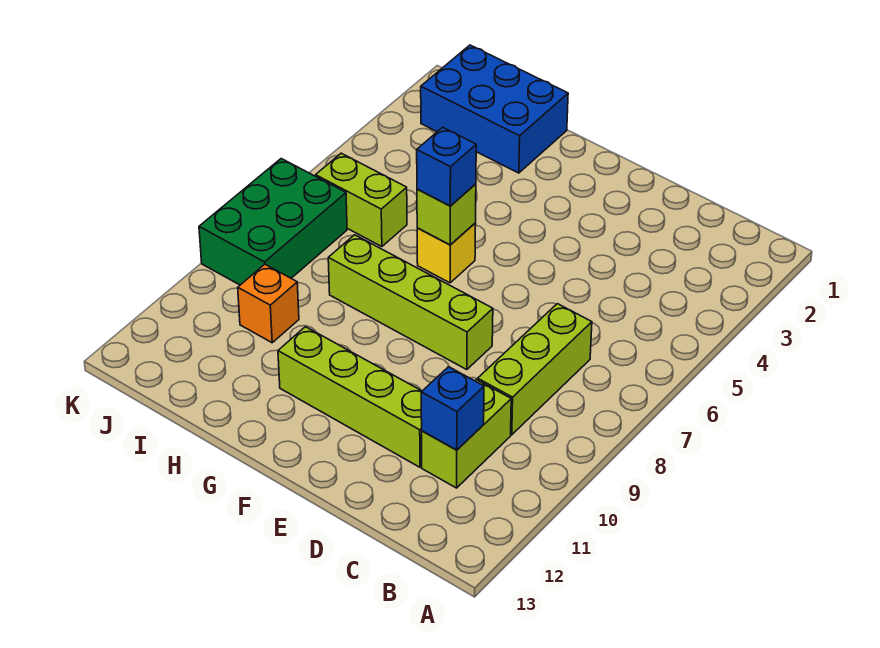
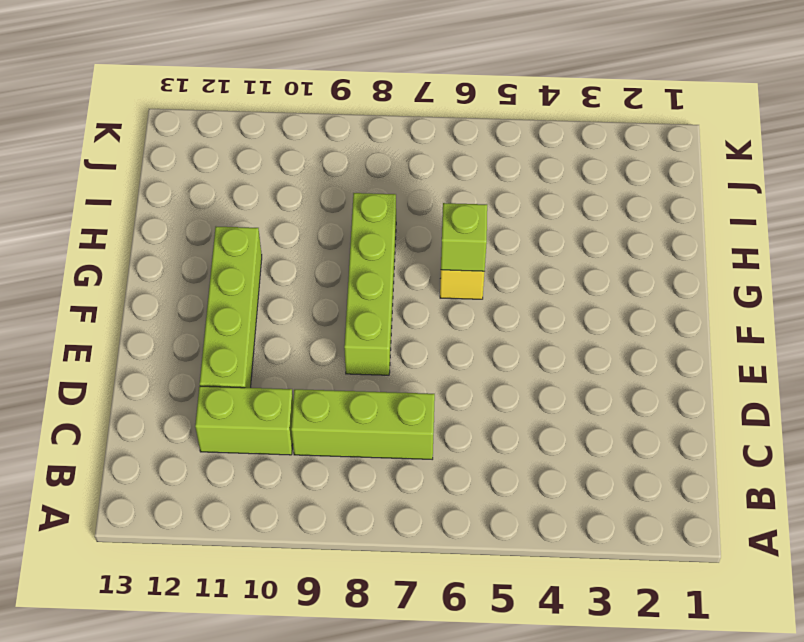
none -> blue brick H1:J2 level 1
none -> lime brick I6:J6 level 1
none -> orange brick I10 level 1

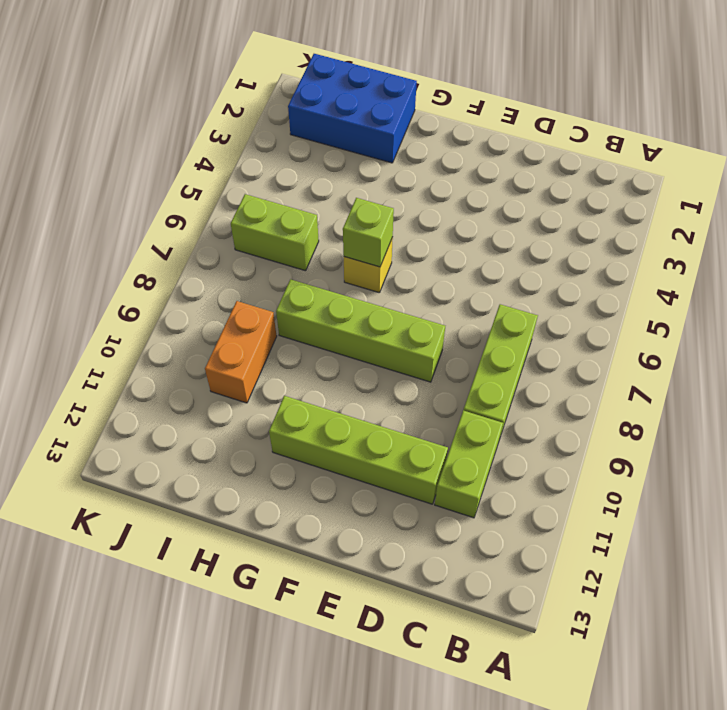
orange brick I9:I10 level 1 -> orange brick I10 level 1
none -> green brick J7:K9 level 1
none -> blue brick C11 level 2
none -> blue brick G6 level 3

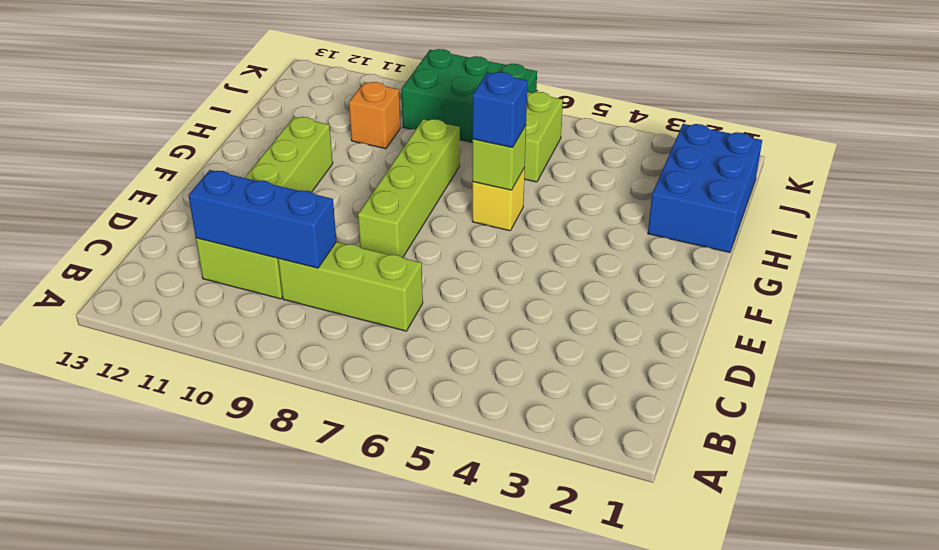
blue brick C9:C11 level 2 -> blue brick C11 level 2

